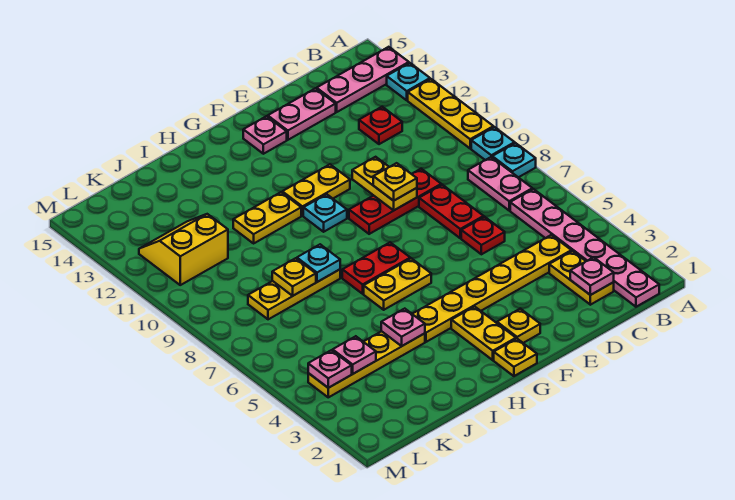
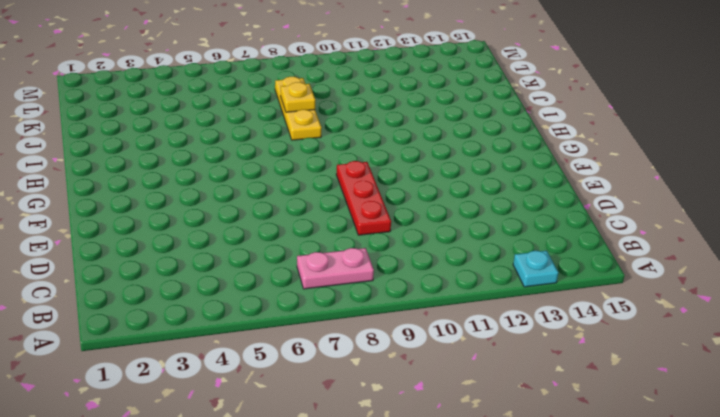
none -> cyan plate A8 level 1
none -> cyan plate A9 level 1
none -> yellow plate A10:A12 level 1
none -> pink plate A14:C14 level 1

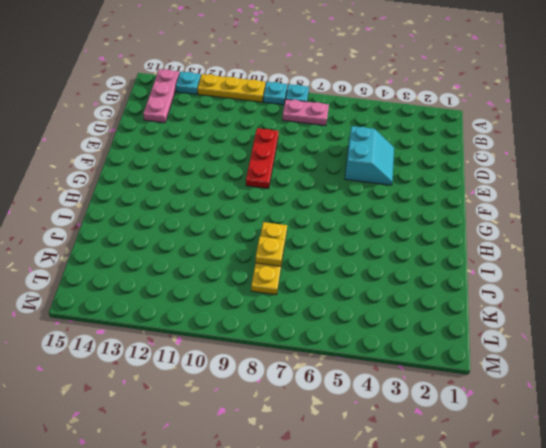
cyan slope D4:E5 level 1 top 5 -> yellow plate C4:H4 level 1
none -> pink plate B1:B6 level 1
none -> yellow plate C2:C3 level 1
none -> red plate C12 level 1
none -> red plate D6 level 1

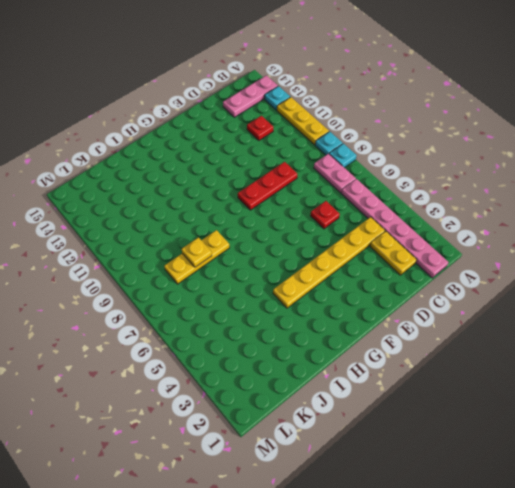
none -> red plate D7:D8 level 1
none -> pink plate D14:E14 level 1
none -> yellow plate F2 level 1
none -> yellow plate F11:G11 level 1

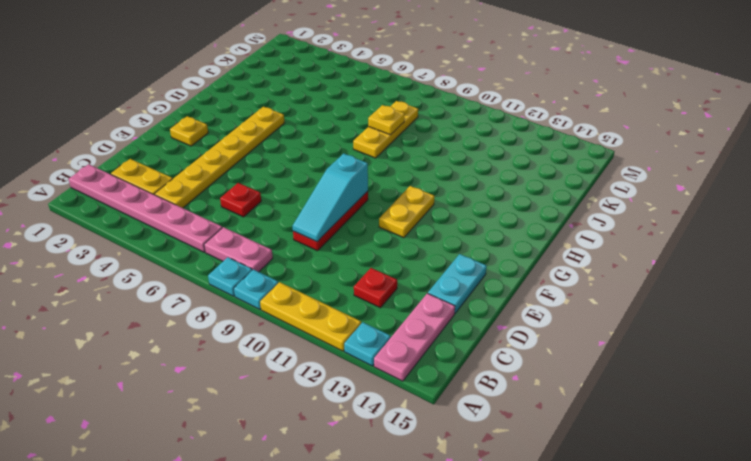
cyan slope D9:F9 level 2 top F -> yellow plate E9:E10 level 2
cyan plate D14:E14 level 1 -> pink plate D14:E14 level 1
none -> red plate D7:D8 level 1
none -> pink plate F14 level 1
none -> yellow plate G1 level 1
none -> yellow plate G2:G3 level 1

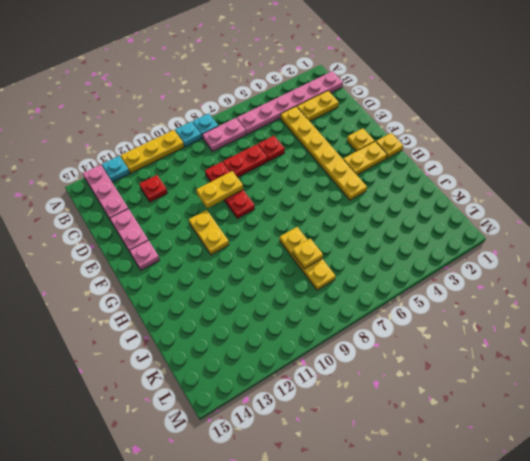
none -> yellow plate G6:H6 level 1
none -> red plate G7:H7 level 1
none -> cyan plate G10 level 1
none -> yellow plate H11:I11 level 1

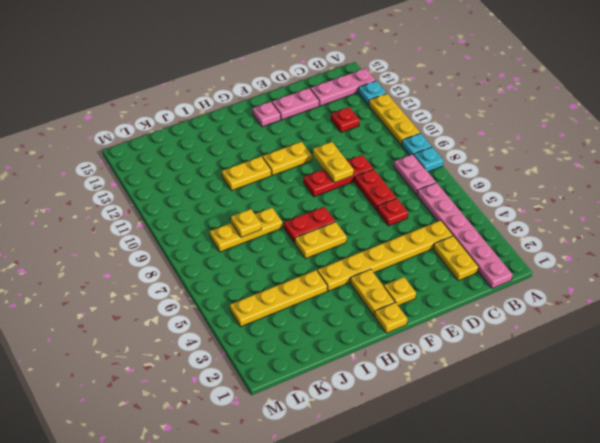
none -> cyan plate G10 level 1
none -> yellow slope K11:L12 level 1 top 11
none -> pink plate C2 level 2
none -> pink plate I4 level 2

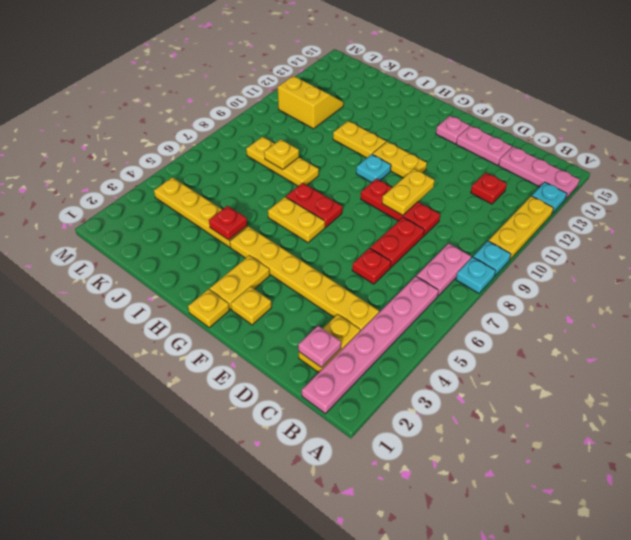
red plate I4 level 2 -> pink plate I4 level 2
none -> cyan plate I8 level 2
none -> pink plate K4 level 2
none -> pink plate L4 level 2
none -> yellow plate E9 level 3

